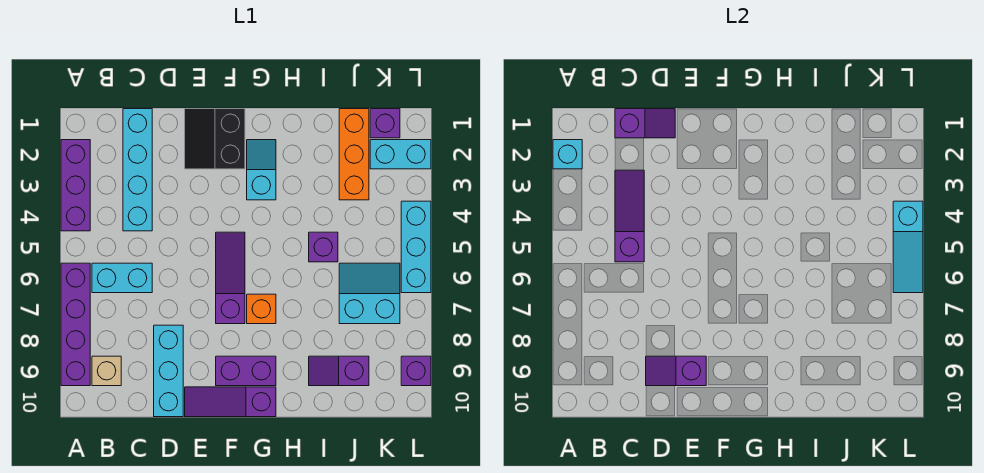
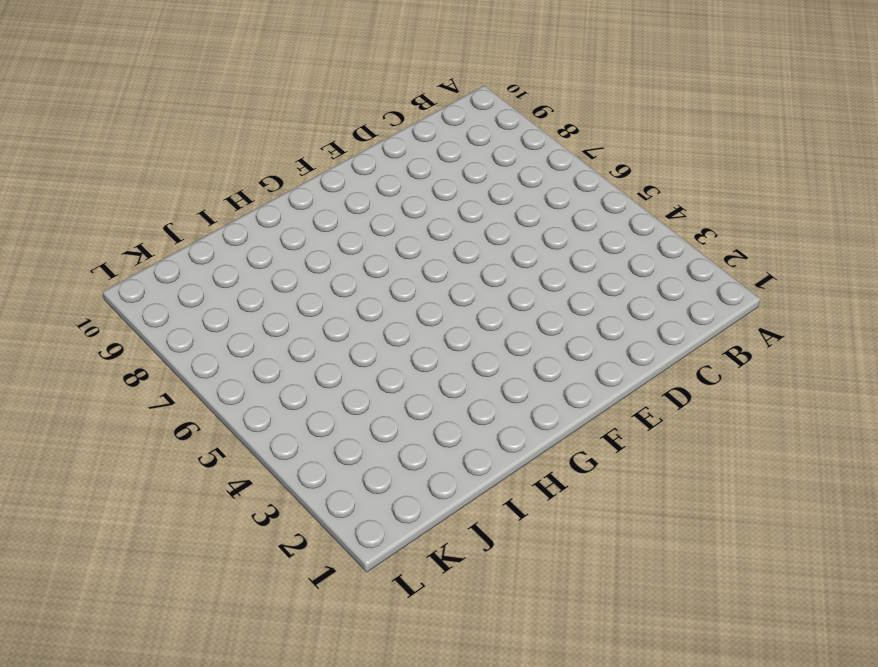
none -> purple brick A2:A4 level 1
none -> purple brick A6:A9 level 1
none -> cyan brick B6:C6 level 1

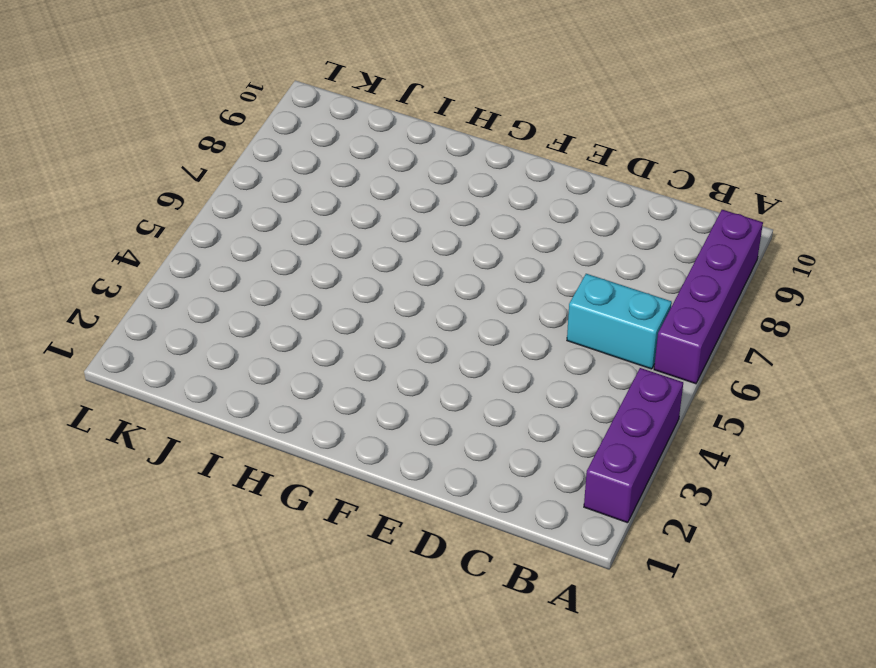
none -> tan brick B9 level 1
none -> cyan brick C1:C4 level 1
none -> cyan brick D8:D10 level 1

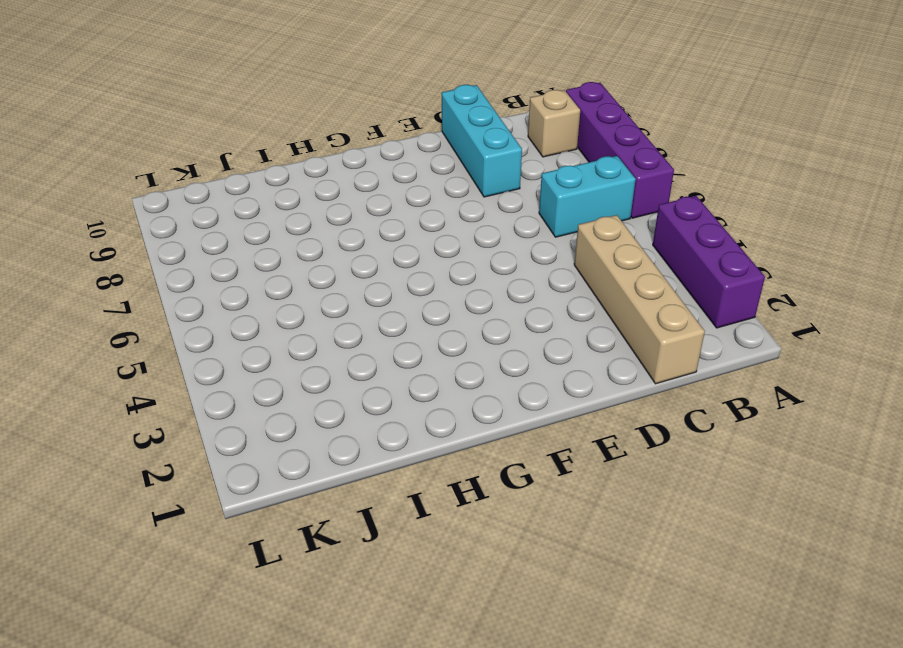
tan brick C1:C4 level 1 -> cyan brick C1:C4 level 1
none -> black slope E1:F2 level 1 top F
none -> purple slope E10:G10 level 1 top G
none -> purple slope F5:F7 level 1 top 7

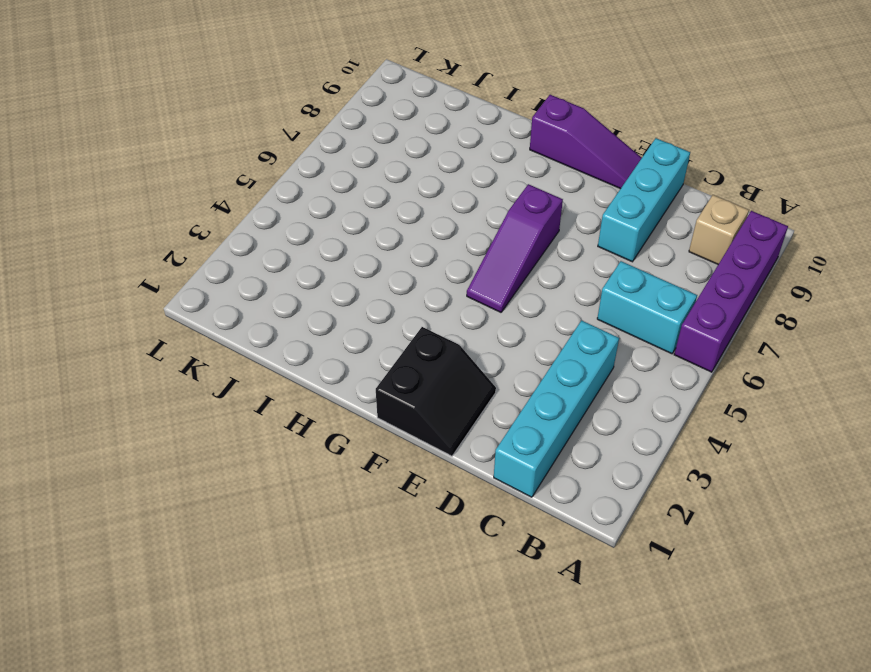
none -> purple brick A2:A4 level 1
none -> purple brick F9:G9 level 1
none -> cyan slope G2:G3 level 1 top 3

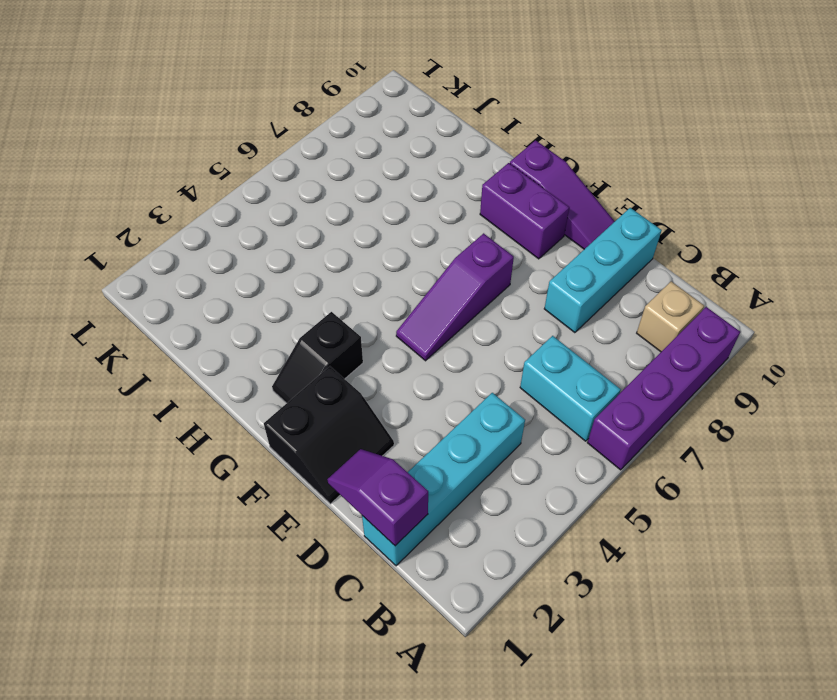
black slope G2:G3 level 1 top 3 -> cyan slope G2:G3 level 1 top 3
none -> purple brick A2:A4 level 1
none -> orange brick G7 level 1
none -> purple brick I5 level 1

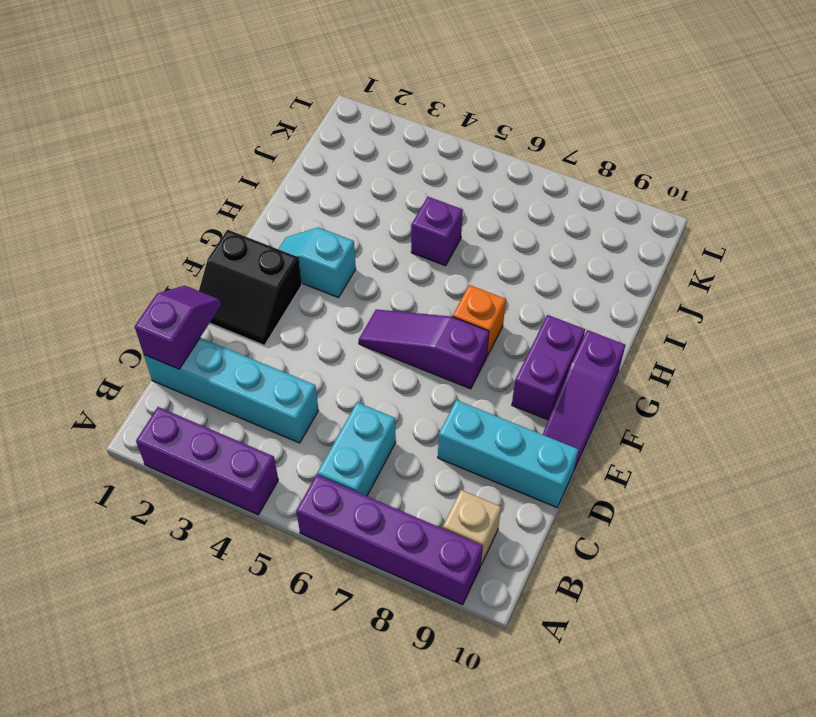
none -> purple slope I9:J9 level 1 top J
none -> orange brick J1:J3 level 1
none -> cyan slope J6:K7 level 1 top 7

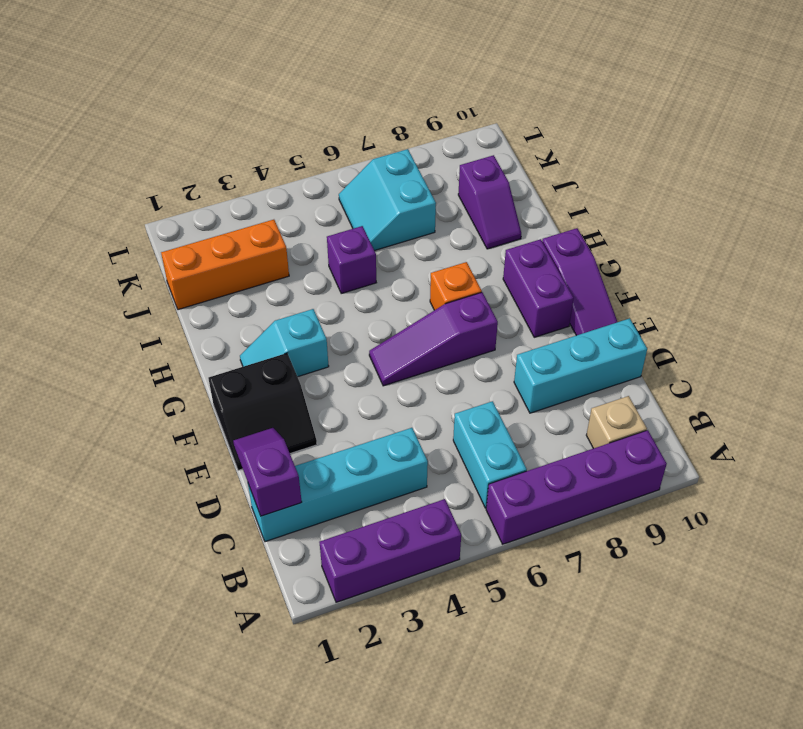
none -> purple brick K1 level 1
none -> cyan brick K2:L2 level 1
none -> cyan brick L4:L6 level 1

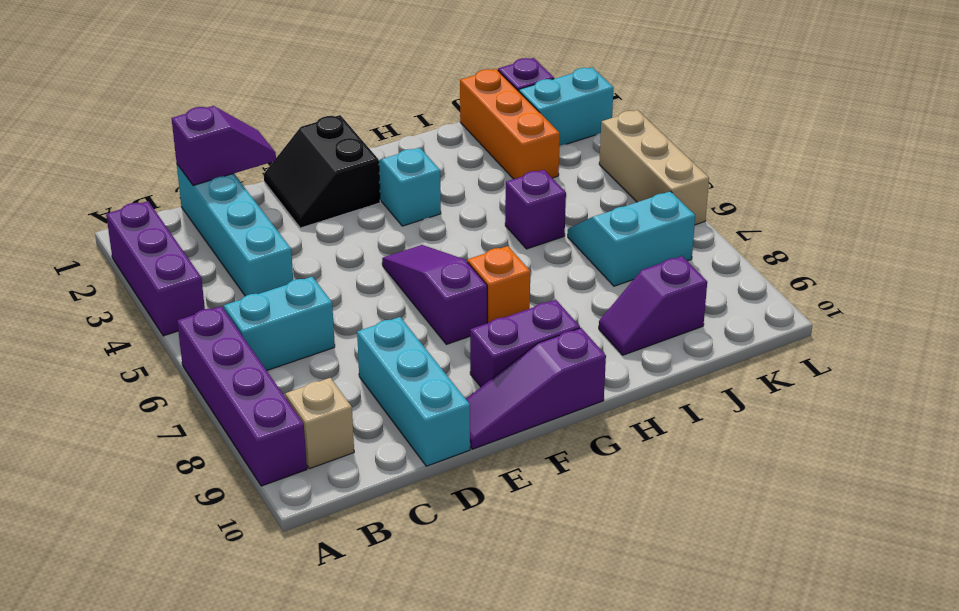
tan brick L4:L6 level 1 -> cyan brick L4:L6 level 1
none -> purple brick L9 level 1
none -> cyan brick A2 level 2
none -> purple slope C3:C5 level 2 top 5

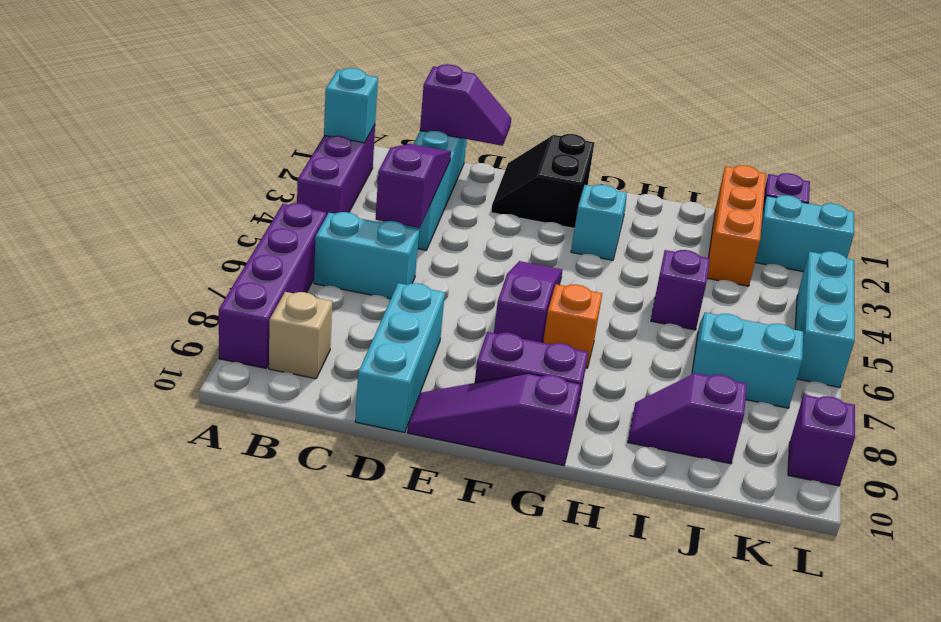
none -> purple slope D9:E9 level 2 top E
none -> cyan slope L4:L6 level 2 top 4

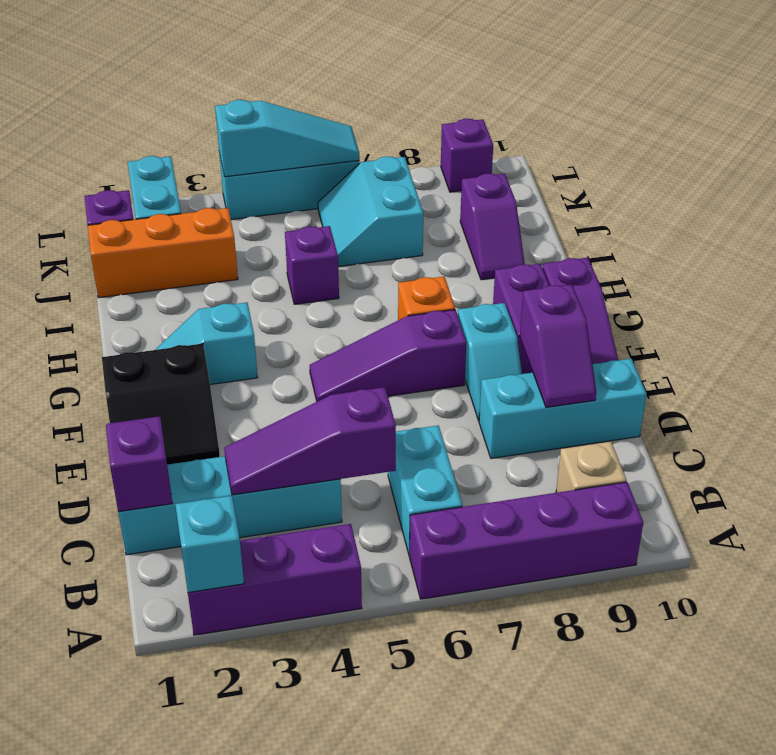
cyan slope E8:F8 level 1 top F -> none

